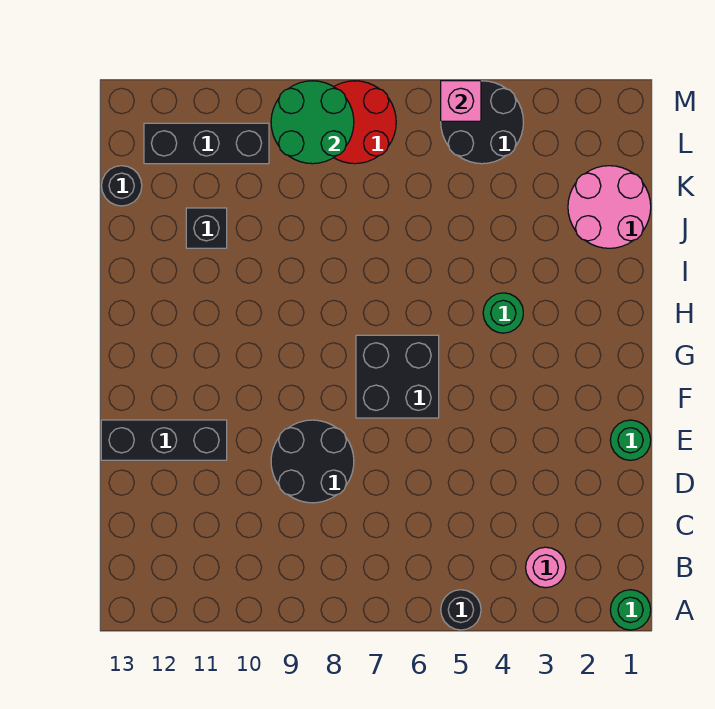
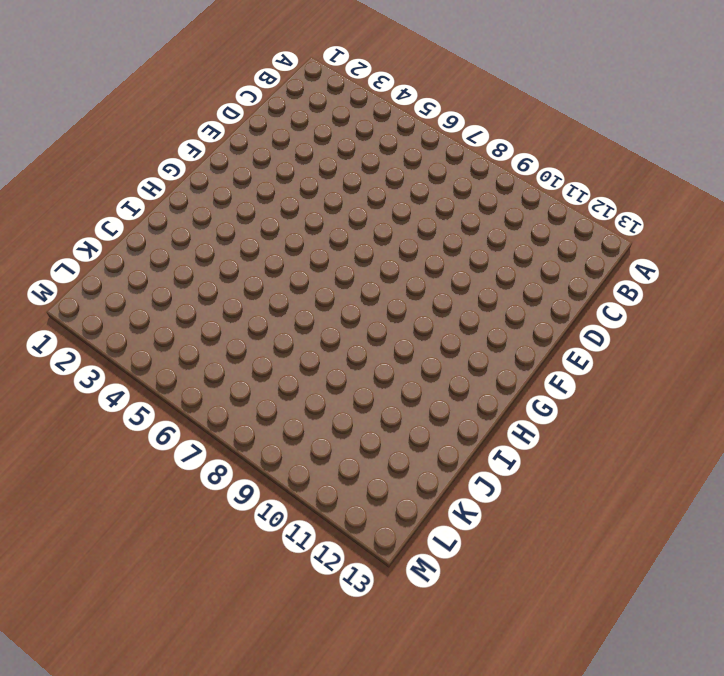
none -> green round brick A1 level 1
none -> black round brick A5 level 1
none -> pink round brick B3 level 1

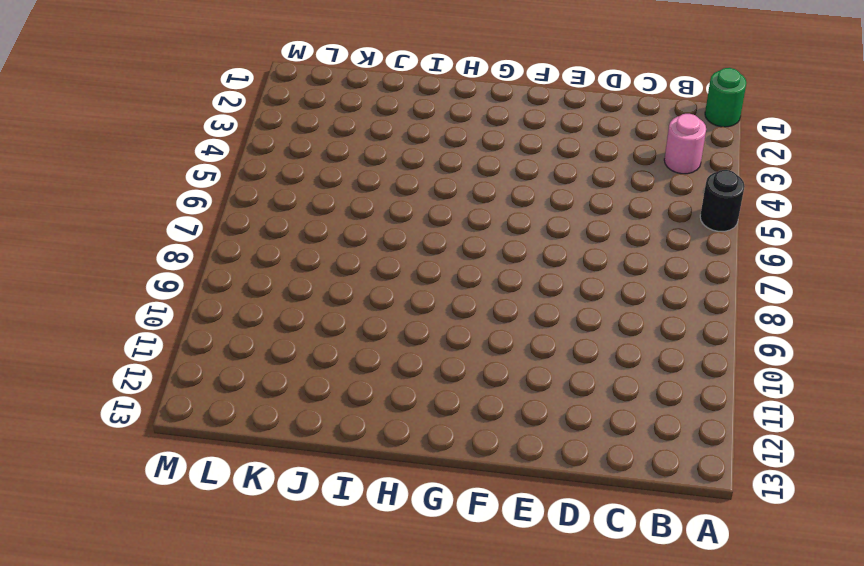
none -> black round brick D8:E9 level 1
none -> green round brick E1 level 1
none -> black brick E11:E13 level 1

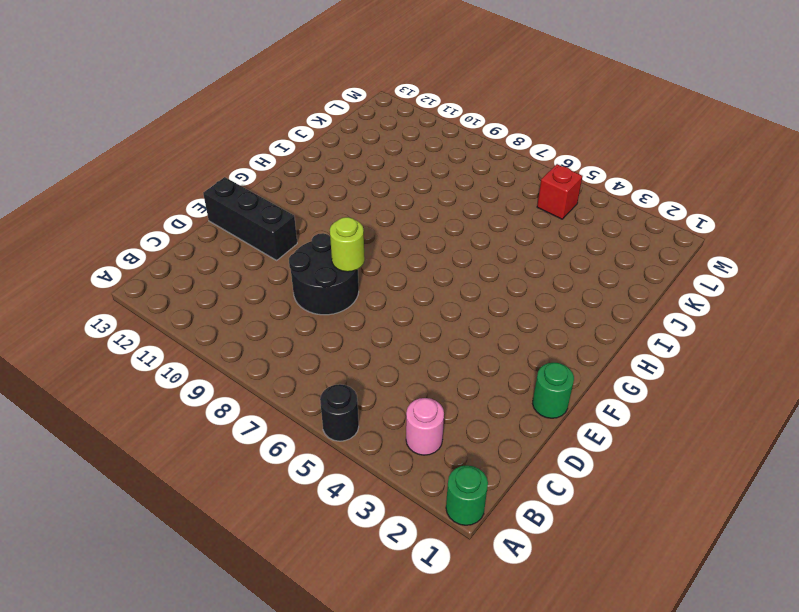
lime round brick E8 level 2 -> none
red brick L5 level 1 -> black round brick L4:M5 level 1
none -> black brick F6:G7 level 1
none -> green round brick H4 level 1
none -> pink round brick J1:K2 level 1

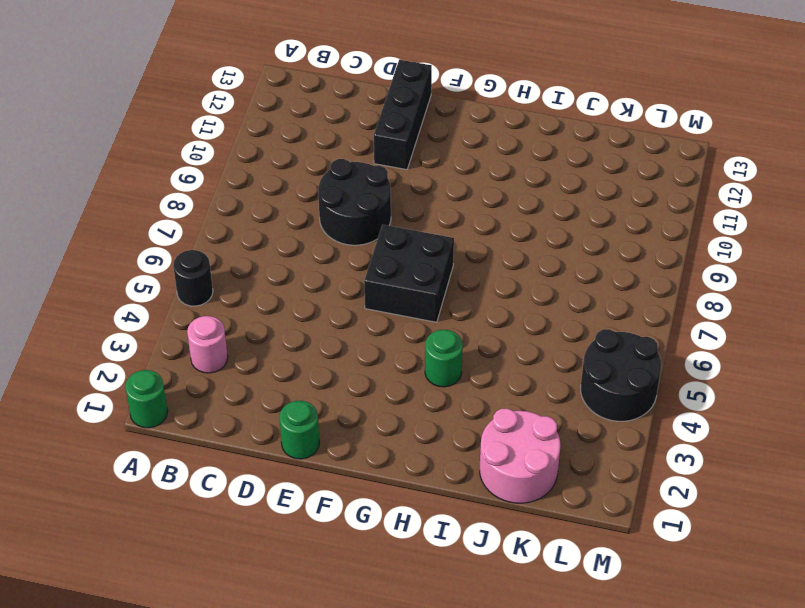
none -> black brick J11 level 1
none -> black round brick K13 level 1
none -> red round brick L7:M8 level 1

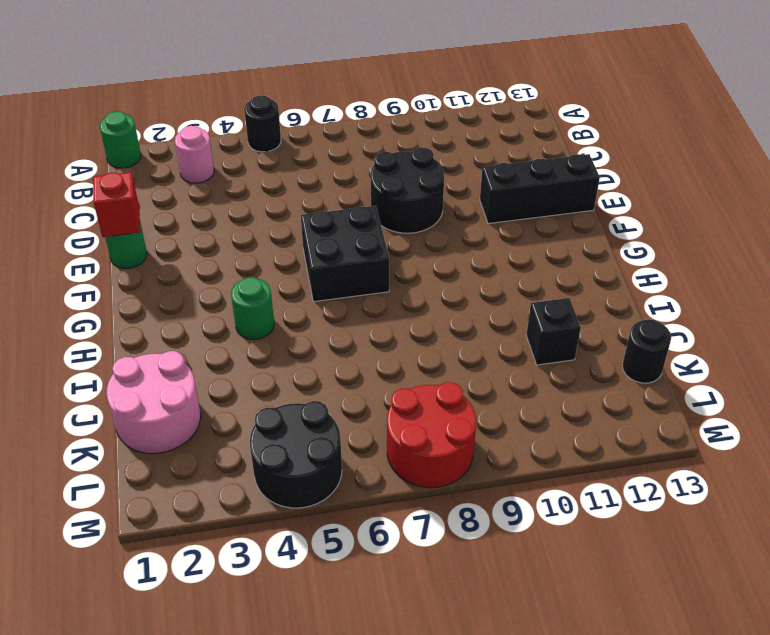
red brick E1 level 2 -> none
none -> black brick L10:L12 level 1
none -> green round brick L8:M9 level 2
none -> pink brick M5 level 2

